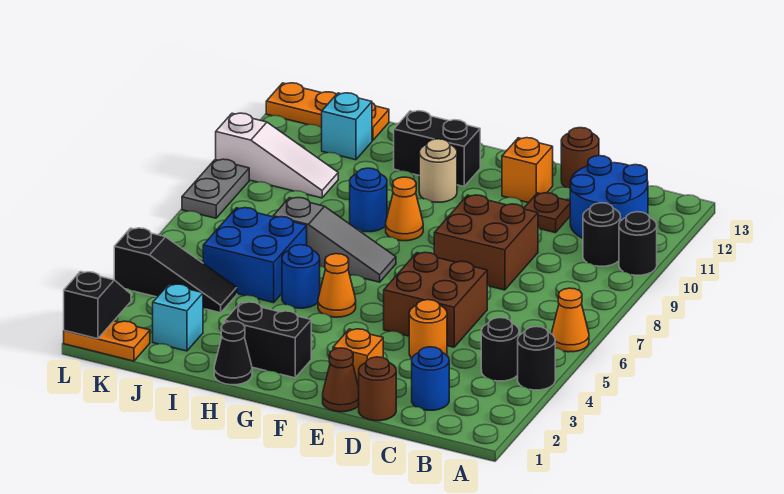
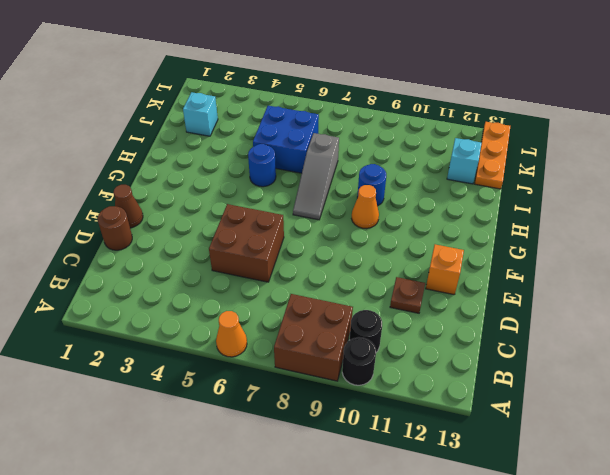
brown brick A8:B9 level 1 -> brown brick D8:E9 level 1
none -> black round brick A4 level 1
none -> black round brick B4 level 1
none -> blue round brick B11:C12 level 1
none -> blue round brick C2 level 1

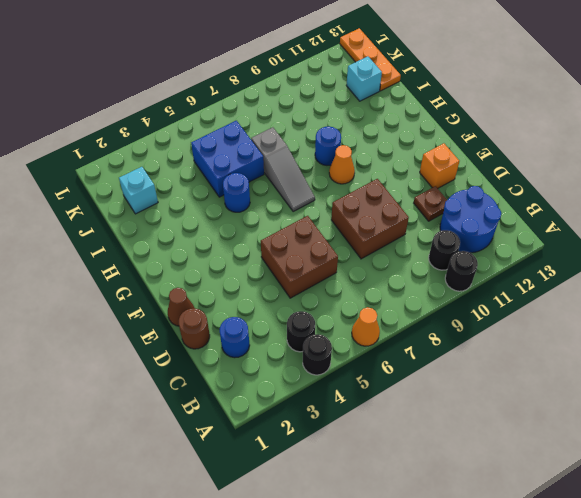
none -> orange round brick D4 level 1
none -> brown round brick D13 level 1
none -> orange brick E2 level 1
none -> black brick G2:H2 level 1

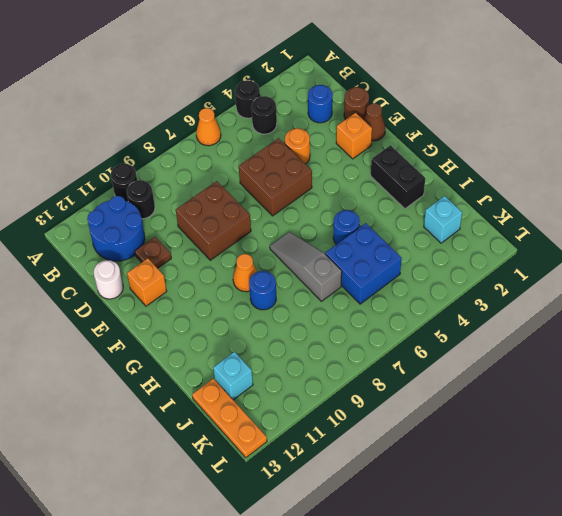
white round brick D13 level 1 -> brown round brick D13 level 1
none -> orange cone G5 level 1
none -> tan round brick G11 level 1
none -> black brick G12:H12 level 1
none -> black cone H1 level 1

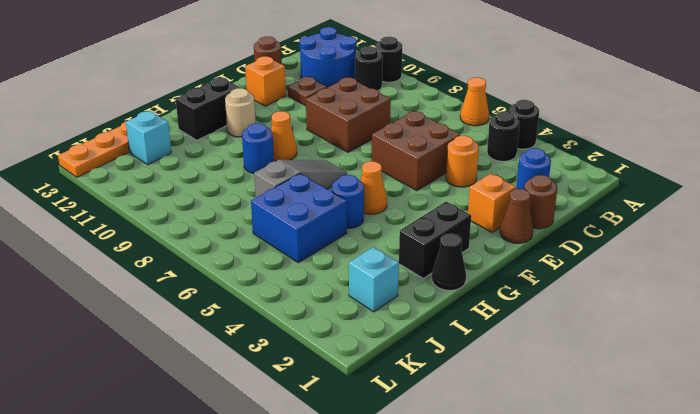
none -> black slope J4:L4 level 1 top L
none -> white slope J10:L10 level 1 top L
none -> orange plate K1:L1 level 1
none -> grey plate L8:L9 level 1

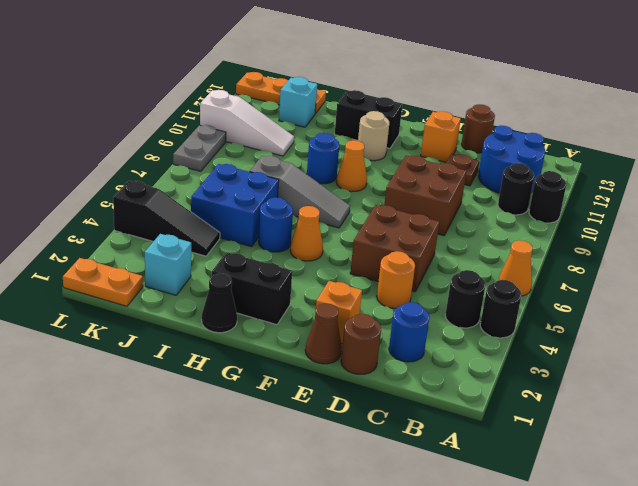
none -> black slope L1:L2 level 2 top 1

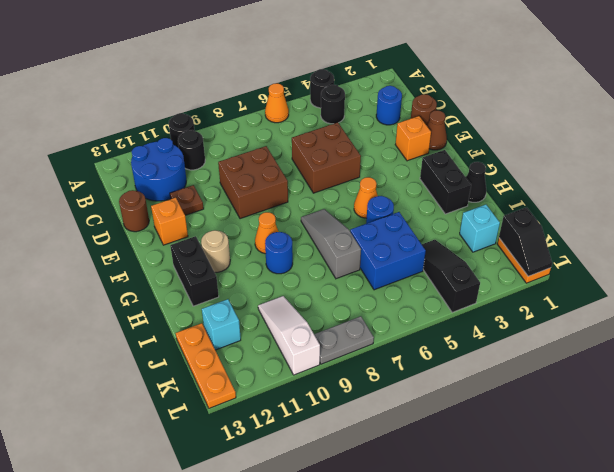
black slope K1:L1 level 2 top K -> black slope L1:L2 level 2 top 1
none -> orange round brick D4 level 1

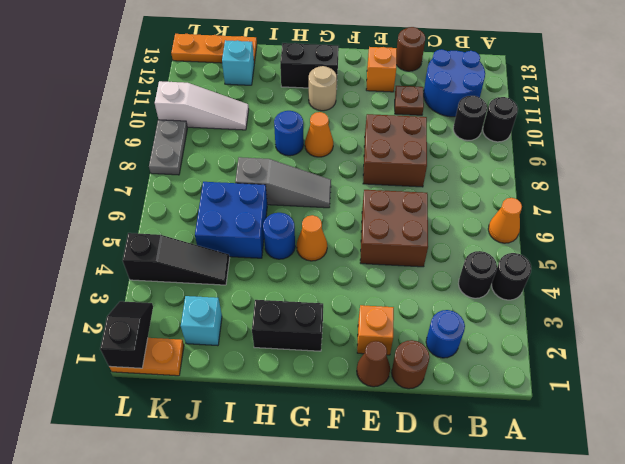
none -> orange round brick D4 level 1
none -> black cone H1 level 1

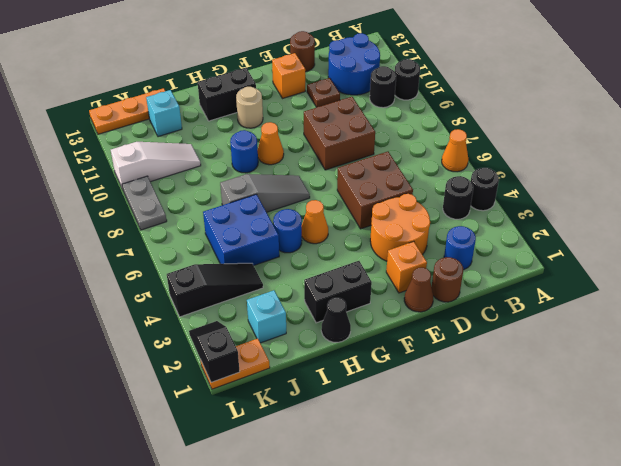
orange round brick D3:E4 level 1 -> orange round brick D4 level 1

